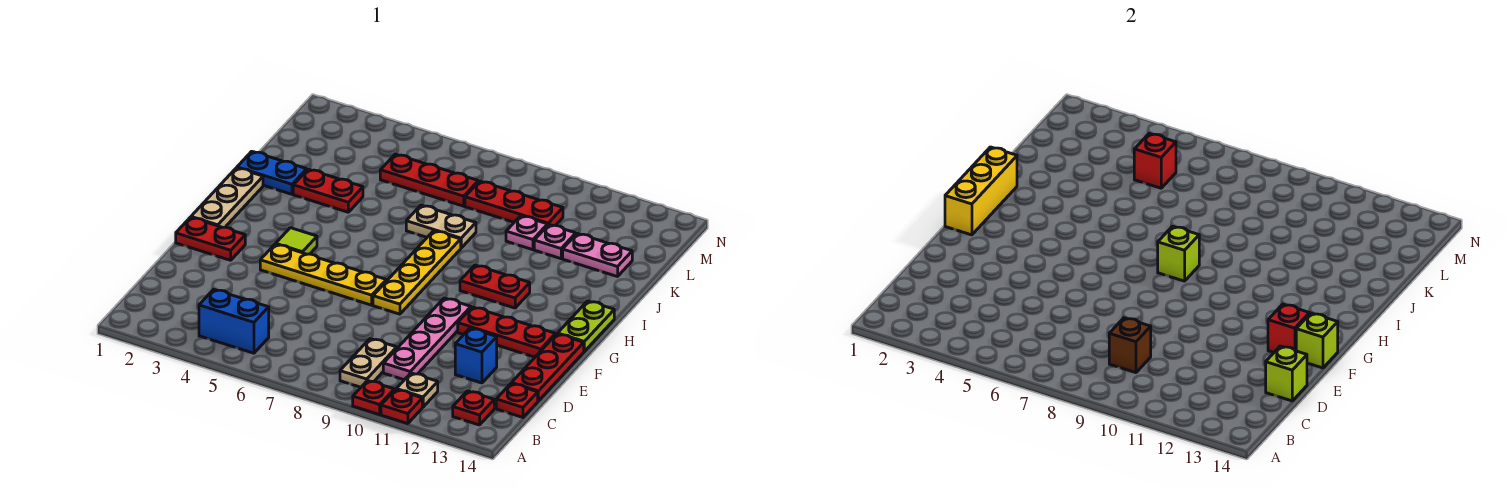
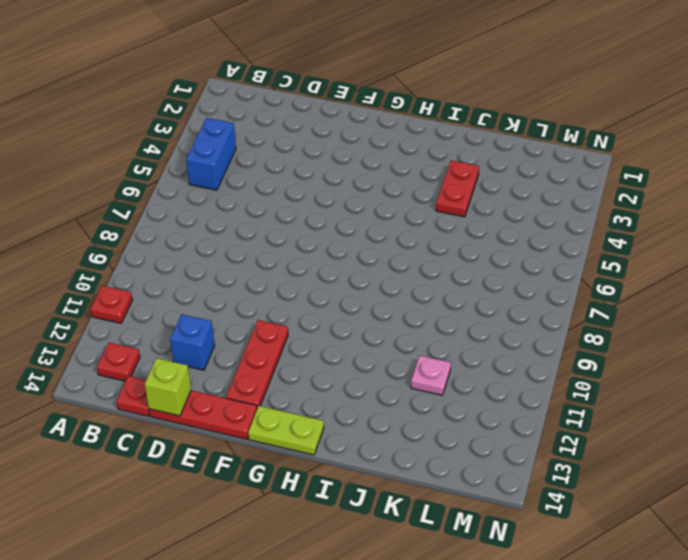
none -> red plate A10 level 1
none -> tan plate B9:C9 level 1
none -> tan plate B11 level 1
none -> pink plate C10:F10 level 1

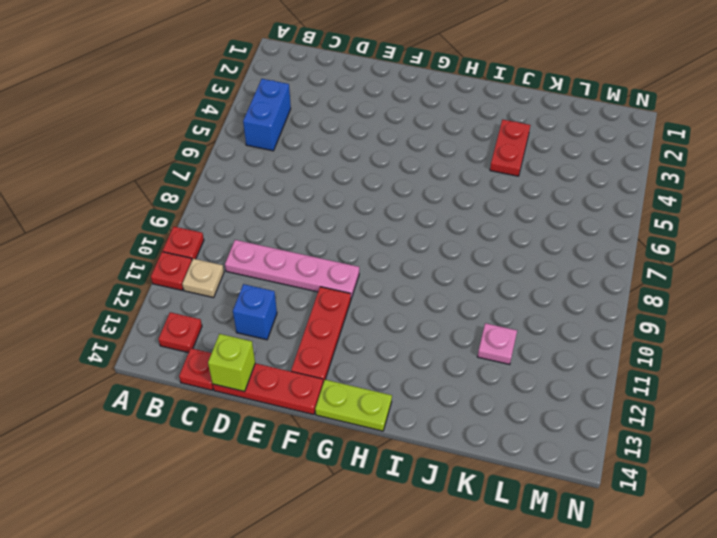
none -> tan plate B9:C9 level 1
none -> red plate F1:F2 level 1
none -> yellow plate F4:F7 level 1
none -> yellow plate F8:I8 level 1

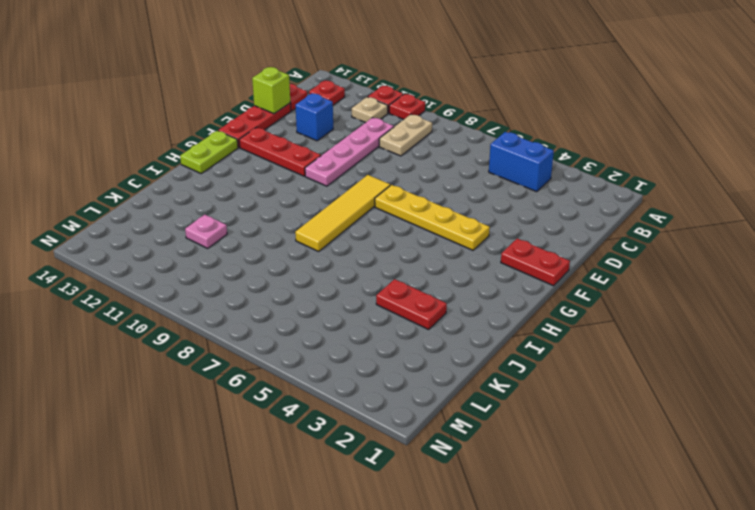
yellow tile F8:I8 level 1 -> yellow plate F8:I8 level 1
none -> tan plate G1:I1 level 1
none -> lime tile G4 level 1
none -> red plate H10:H11 level 1
none -> blue plate J1:J2 level 1

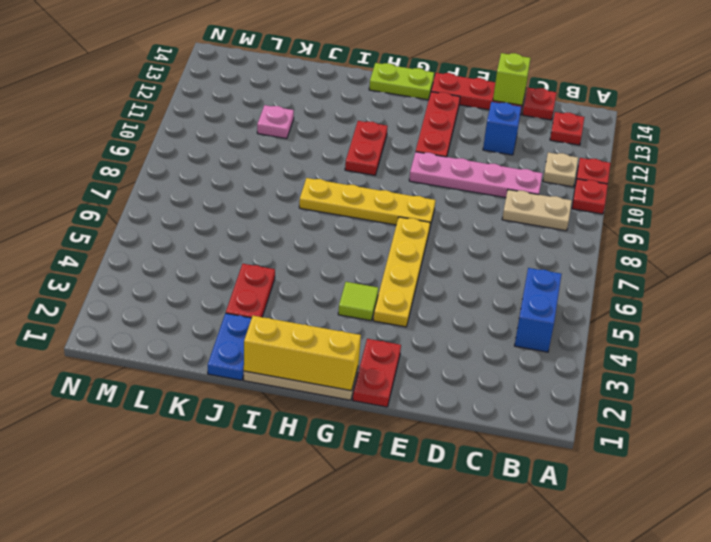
none -> tan plate J7:J8 level 1
none -> pink plate K10 level 1
none -> pink plate K12:K13 level 1
none -> red plate L5:L7 level 1

